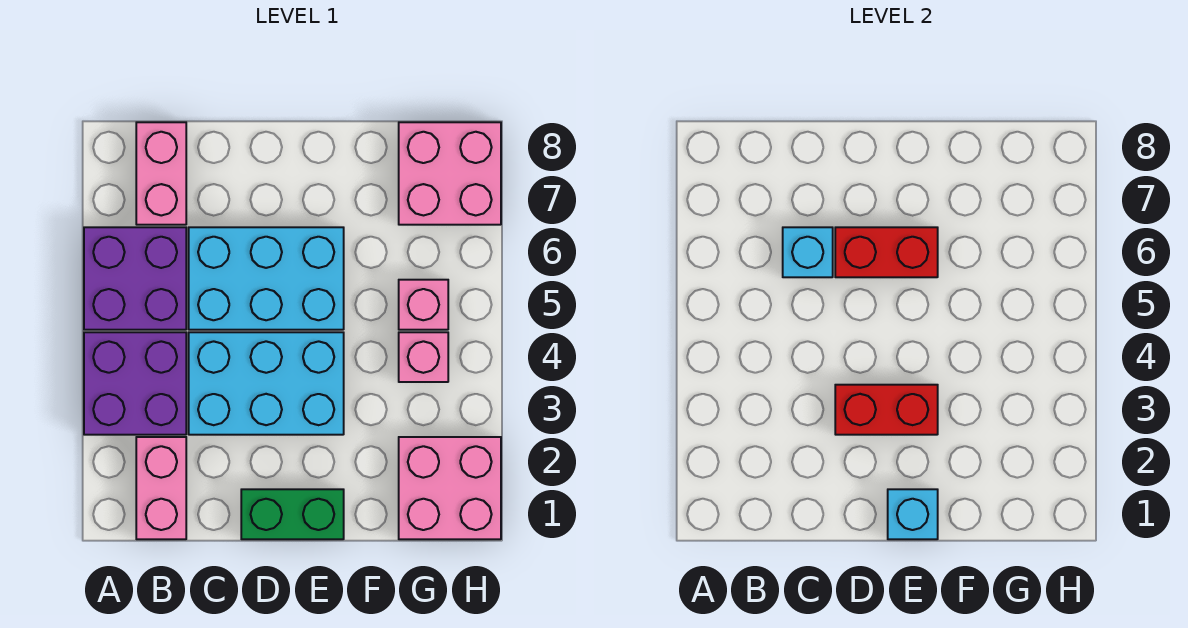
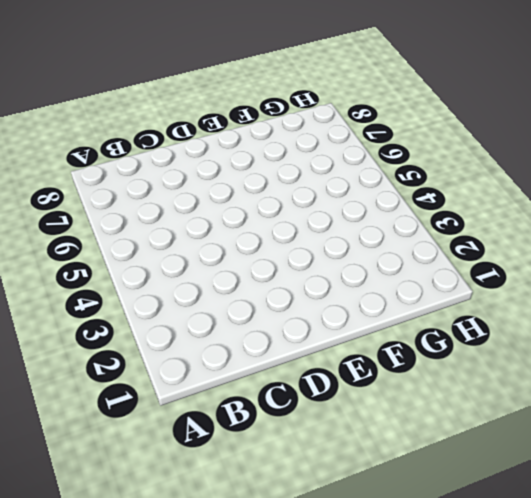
none -> purple brick A3:B4 level 1
none -> purple brick A5:B6 level 1
none -> pink brick B1:B2 level 1

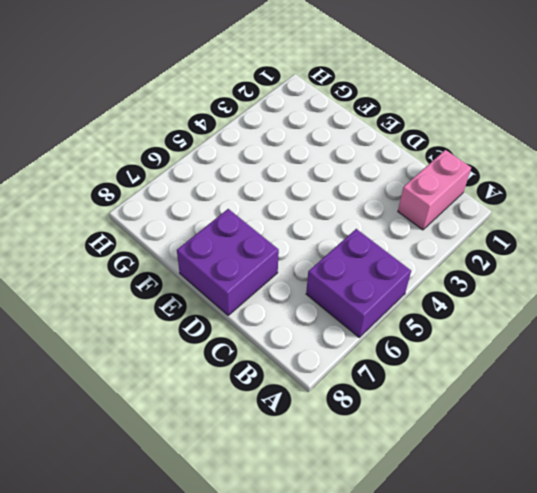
purple brick D7:E8 level 1 -> purple brick A3:B4 level 1
none -> pink brick B7:B8 level 1
none -> cyan brick C3:E4 level 1
none -> cyan brick C5:E6 level 1

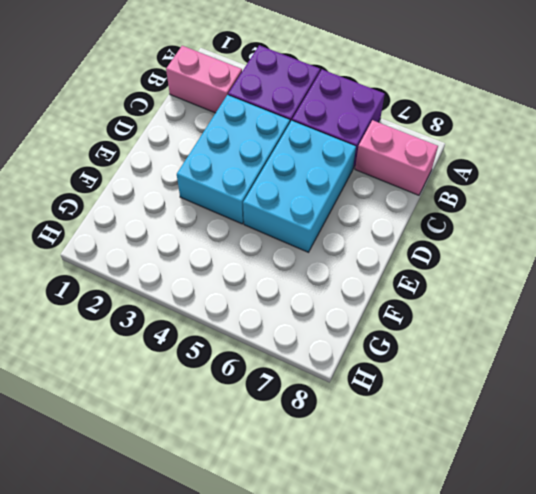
none -> green brick D1:E1 level 1
none -> pink brick G1:H2 level 1
none -> pink brick G4 level 1

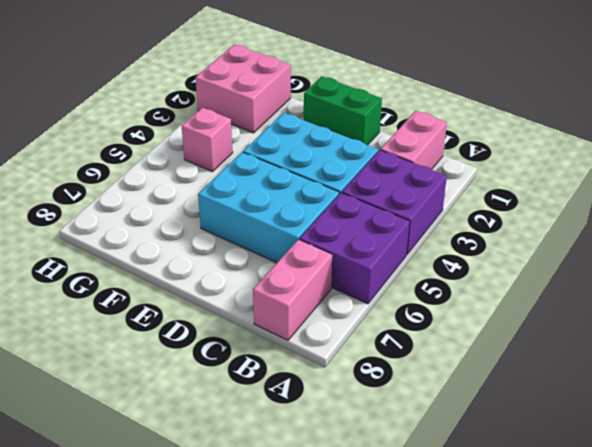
none -> pink brick G5 level 1
none -> pink brick G7:H8 level 1
none -> cyan brick C6 level 2

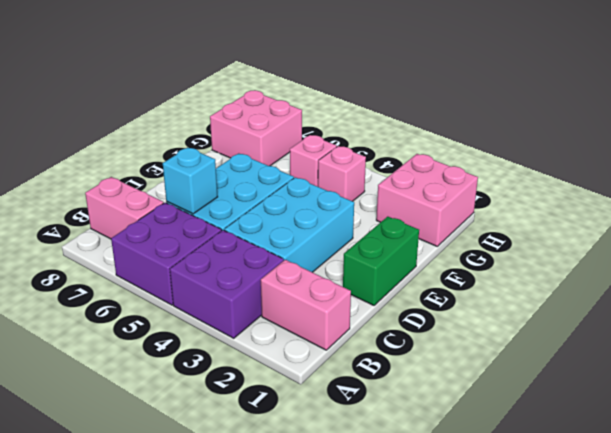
none -> red brick D3:E3 level 2
none -> red brick D6:E6 level 2
none -> cyan brick E1 level 2

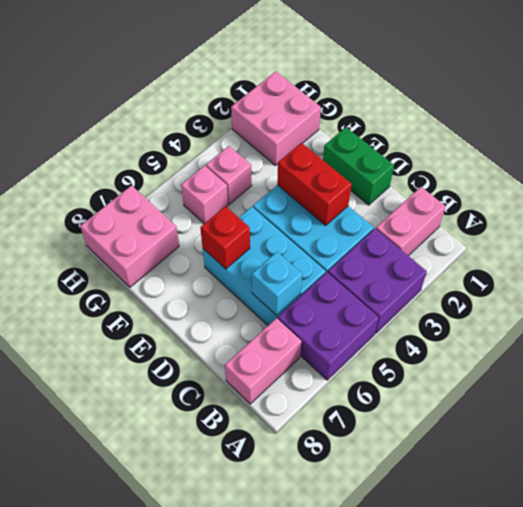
red brick E6 level 2 -> red brick D6:E6 level 2
none -> cyan brick E1 level 2

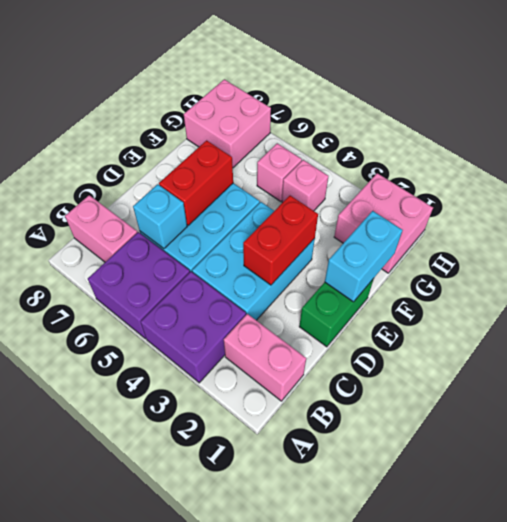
cyan brick E1:F1 level 2 -> cyan brick E1 level 2

